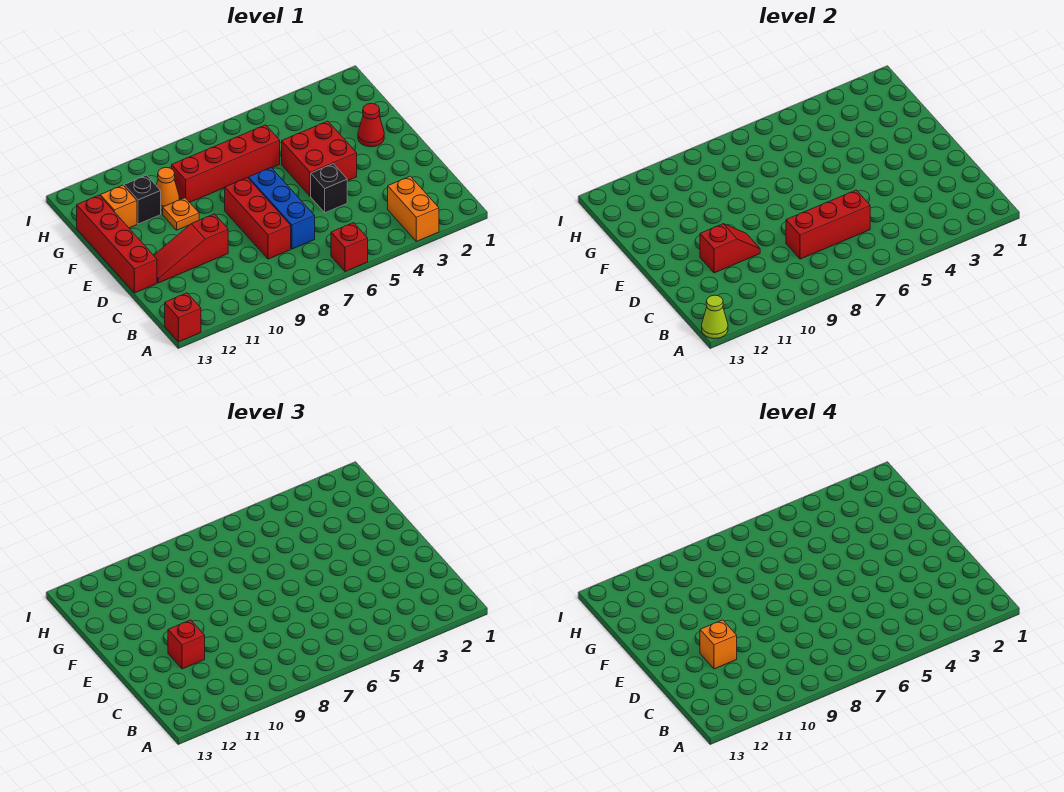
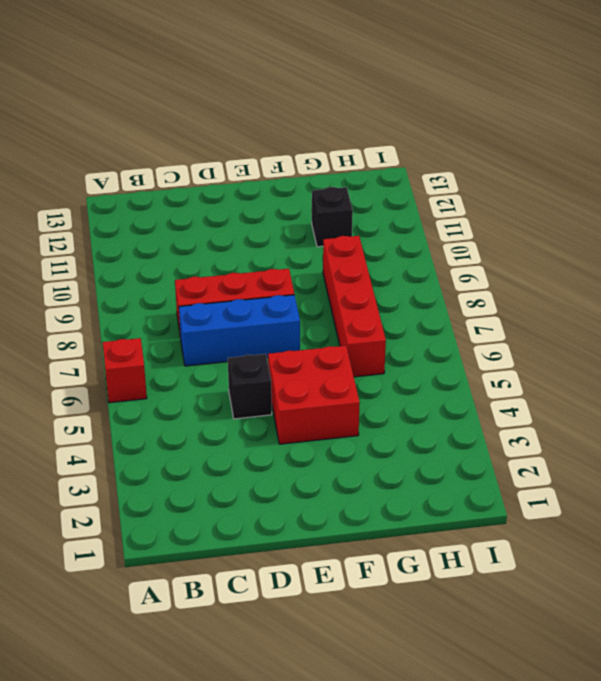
none -> orange brick A3:B3 level 1
none -> red brick A13 level 1
none -> red slope D10:D12 level 1 top 10

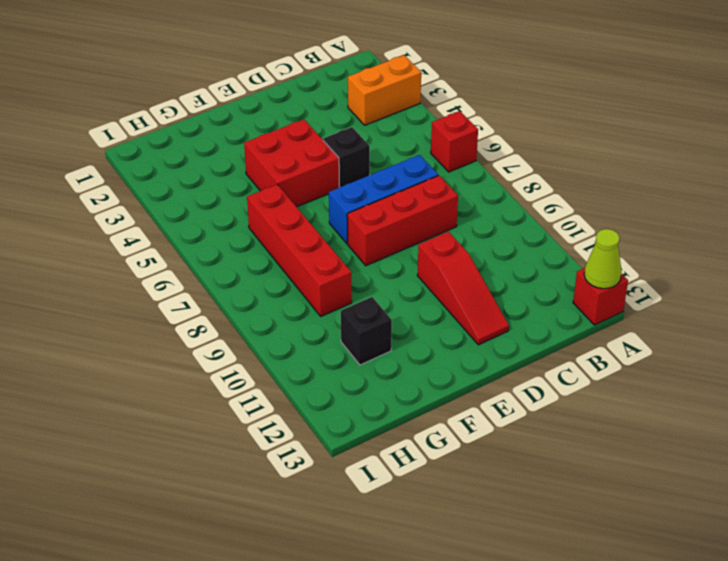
none -> red brick D13:G13 level 1
none -> red cone F2 level 1
none -> orange plate F10 level 1

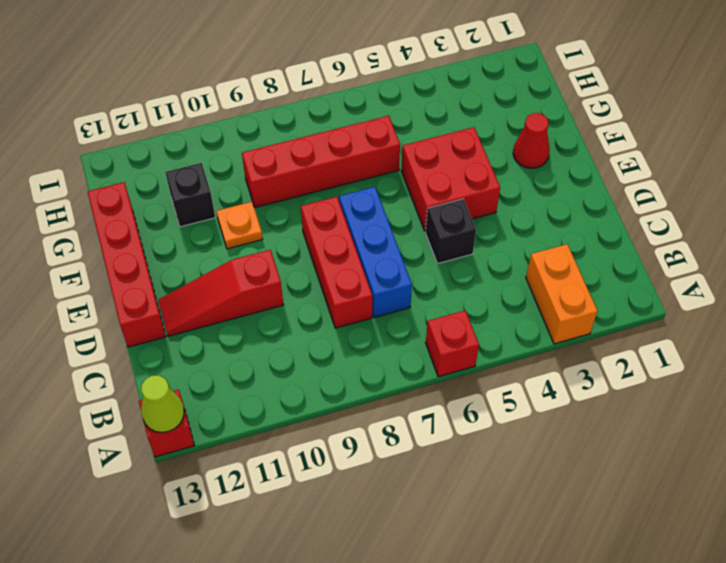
none -> orange cone G10 level 1
none -> orange brick G12 level 1
none -> red brick C6:C8 level 2

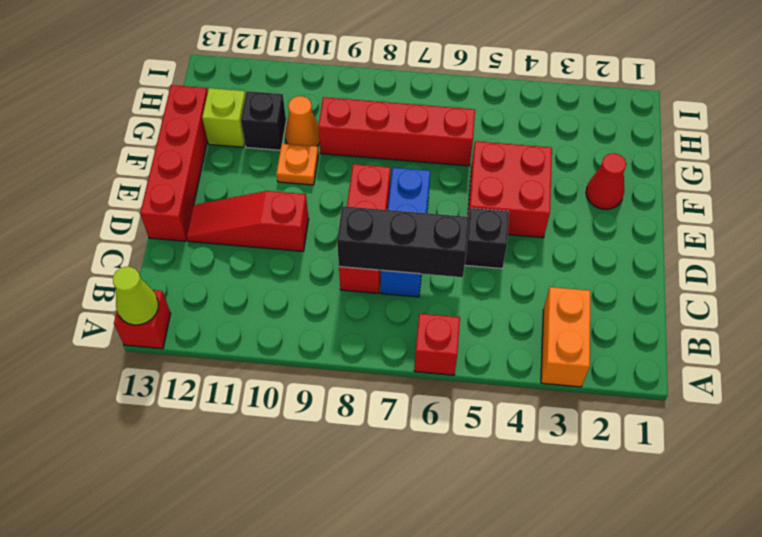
black brick C6:C8 level 2 -> red brick C6:C8 level 2
lime brick G12 level 1 -> orange brick G12 level 1
none -> red slope D10:D11 level 2 top 11
none -> red brick D11 level 3
none -> orange brick D11 level 4

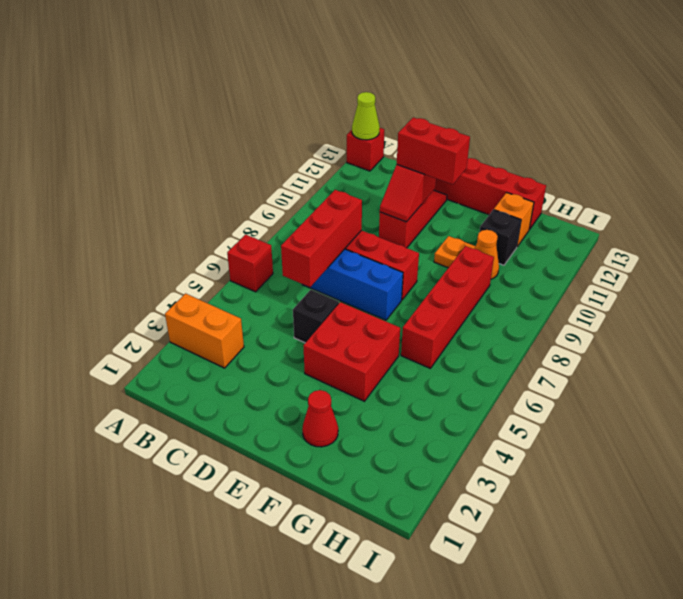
red brick D11:E11 level 3 -> red brick D11 level 3
none -> orange brick D11 level 4

